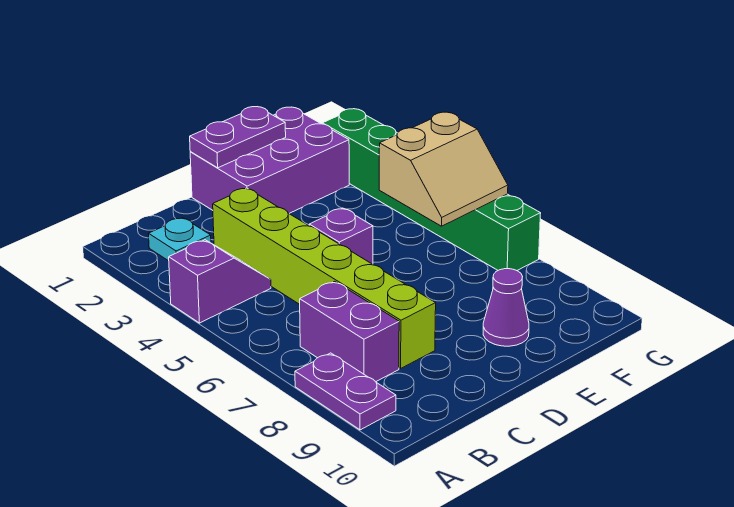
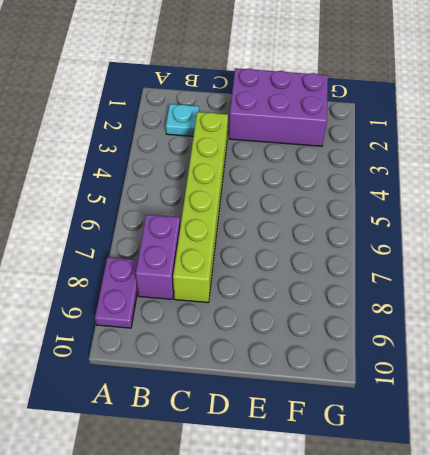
none -> purple slope A4:B4 level 1 top A
none -> purple brick D5 level 1

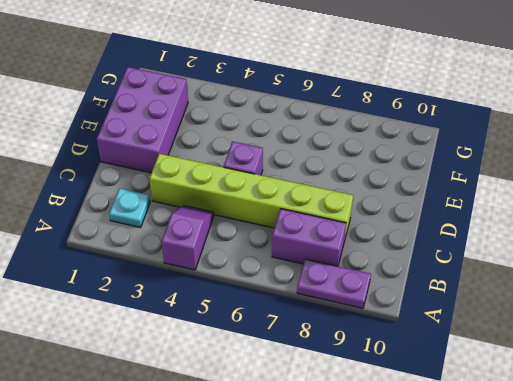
none -> purple cone E9 level 1
none -> green brick G2:G7 level 1

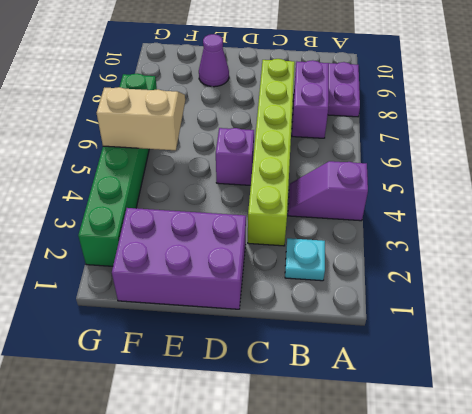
none -> purple plate D1:E1 level 2

